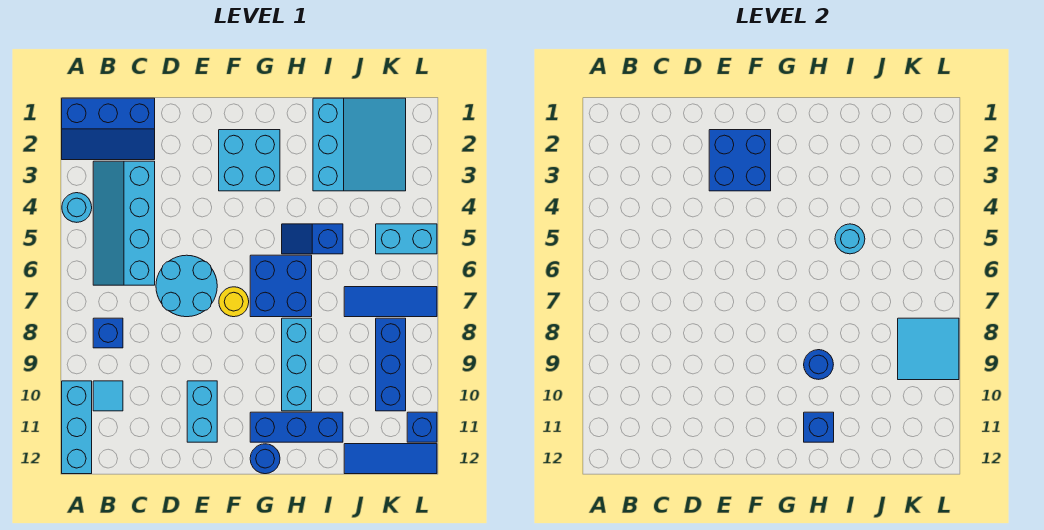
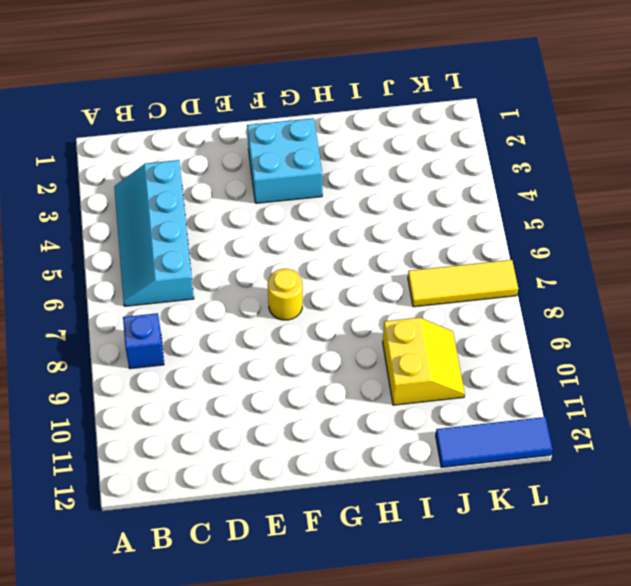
yellow slope I9:J10 level 1 top I -> none
yellow tile J7:L7 level 1 -> blue tile J7:L7 level 1
none -> blue slope A1:C2 level 1 top 1
none -> cyan round brick A4 level 1
none -> cyan brick A10:A12 level 1

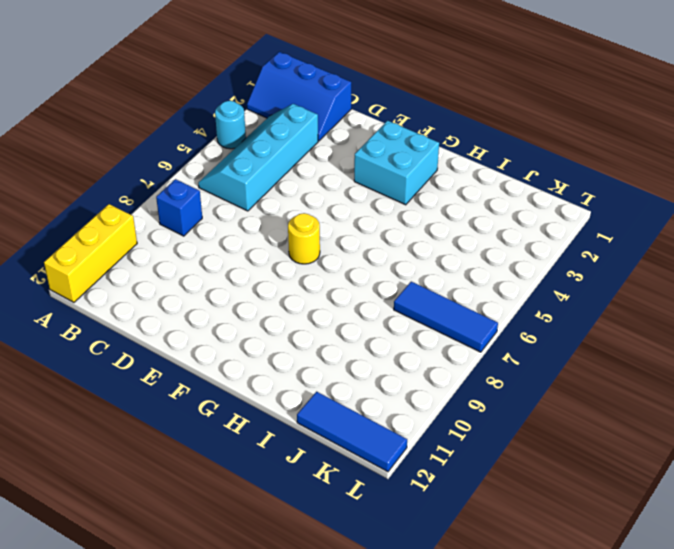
yellow brick A10:A12 level 1 -> cyan brick A10:A12 level 1
none -> cyan tile B10 level 1
none -> cyan round brick D6:E7 level 1
none -> cyan brick E10:E11 level 1

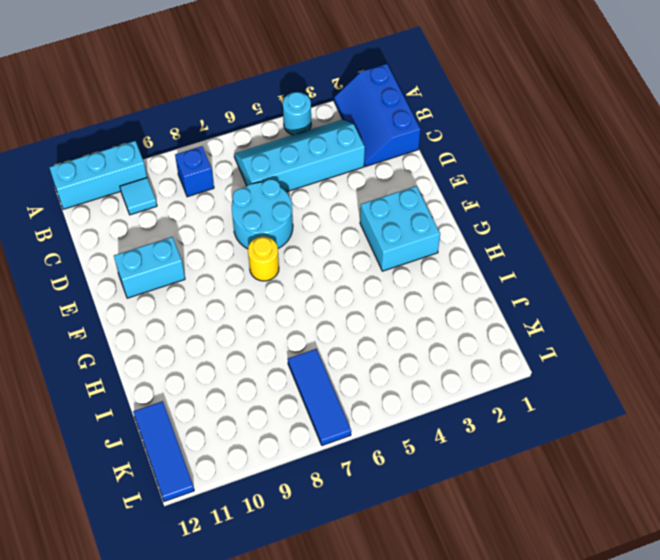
none -> blue brick G6:H7 level 1
none -> blue brick G11:I11 level 1
none -> blue round brick G12 level 1

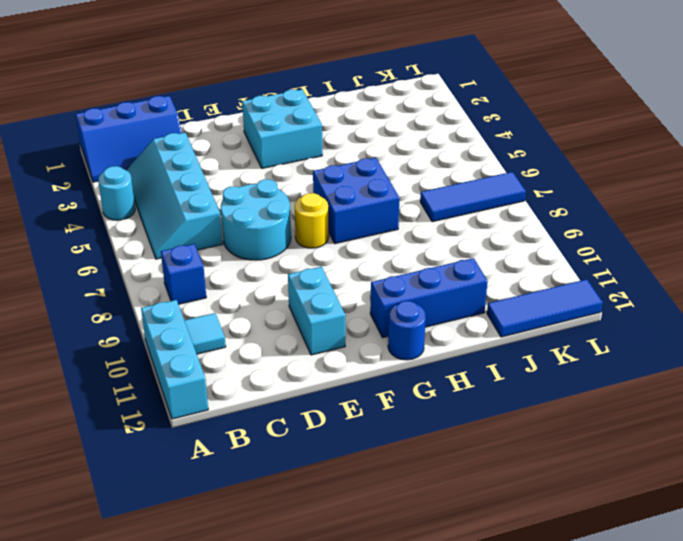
none -> blue slope H5:I5 level 1 top I
none -> cyan brick H8:H10 level 1
none -> cyan slope I1:K3 level 1 top I

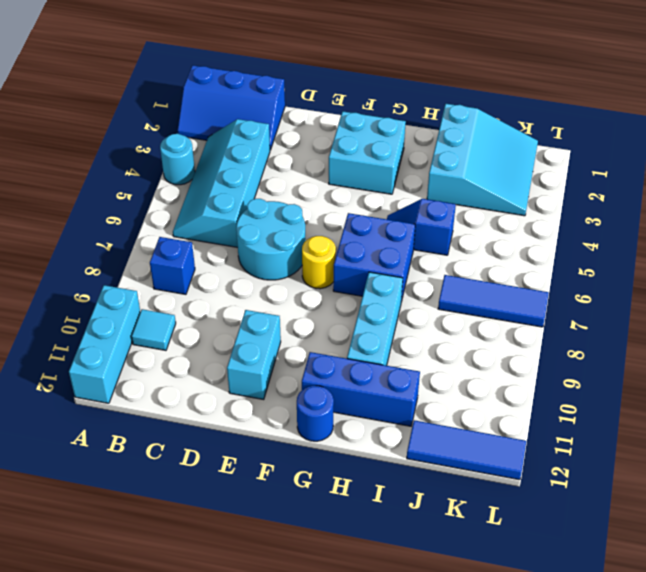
none -> cyan brick K5:L5 level 1
none -> blue brick K8:K10 level 1
none -> blue brick L11 level 1

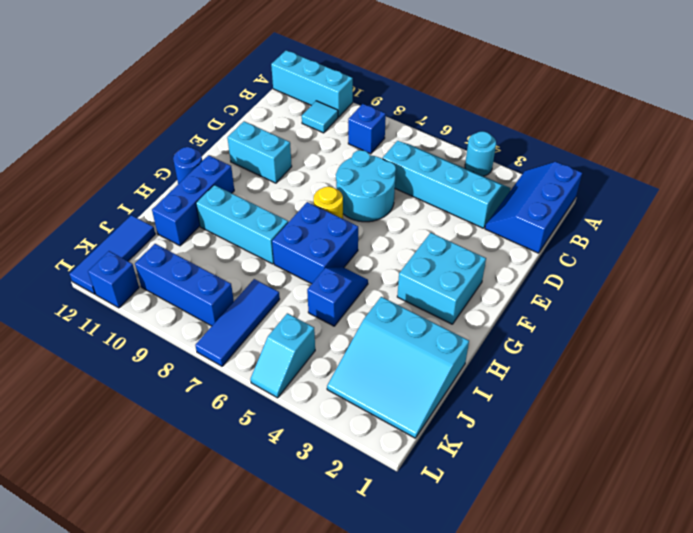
cyan slope K5:L5 level 1 top K -> cyan brick K5:L5 level 1
none -> blue brick E2:F3 level 2
none -> blue round brick H9 level 2
none -> blue brick H11 level 2

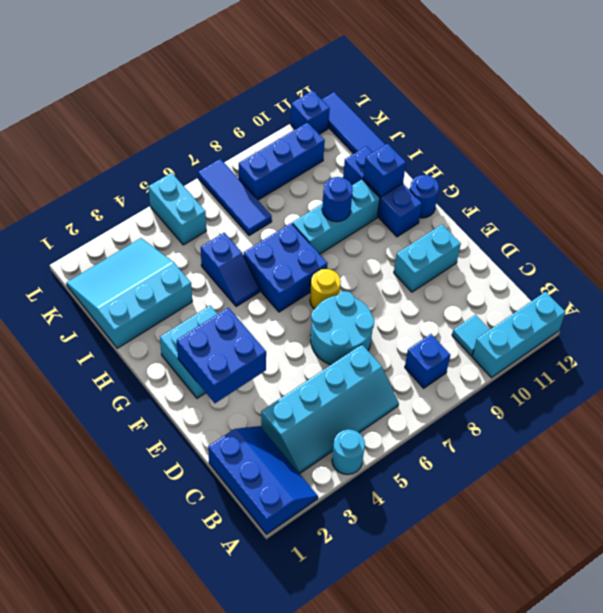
none -> cyan round brick I5 level 2
none -> cyan tile K8:L9 level 2

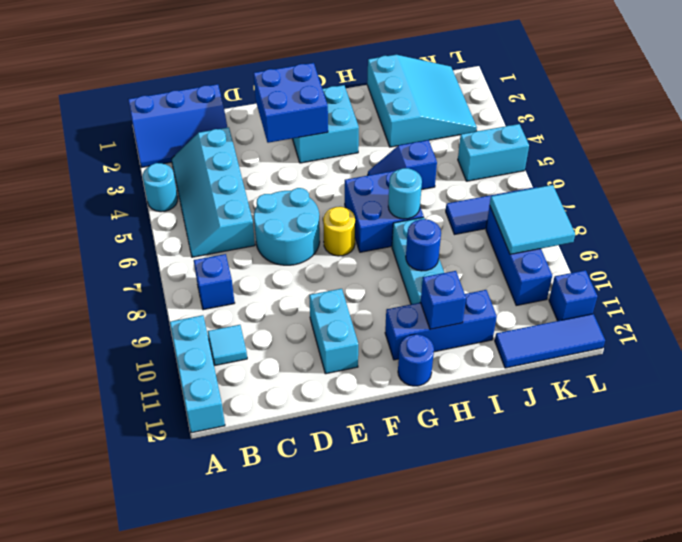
cyan round brick H7 level 2 -> cyan round brick I5 level 2

